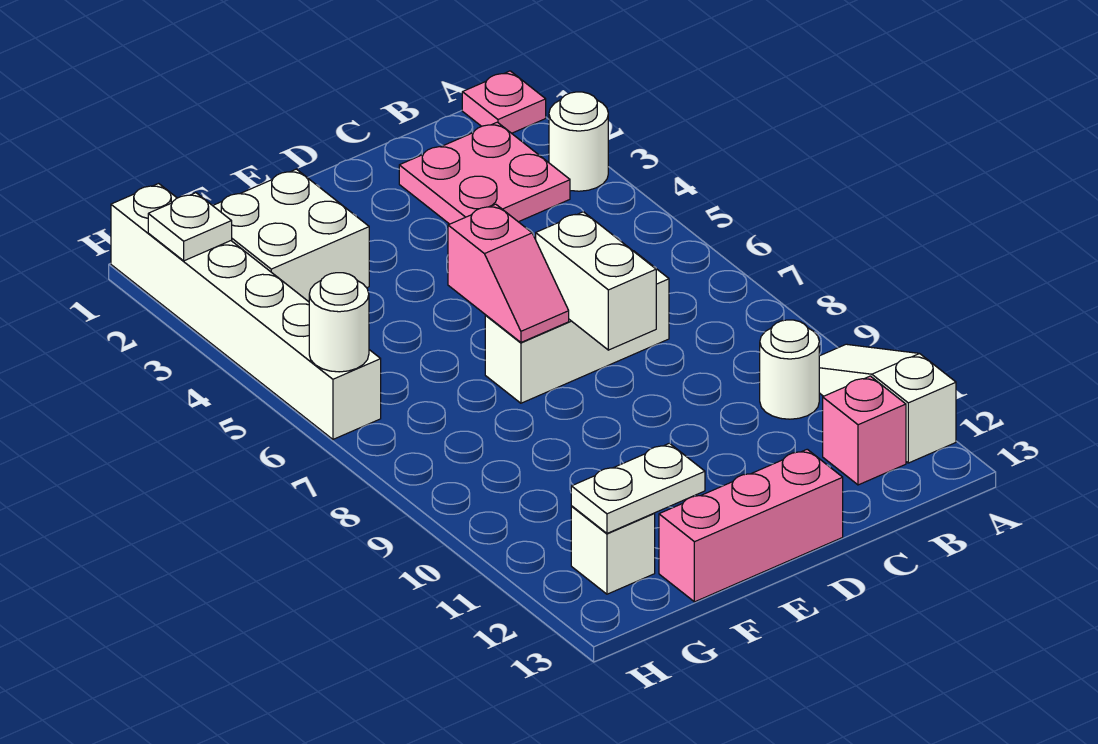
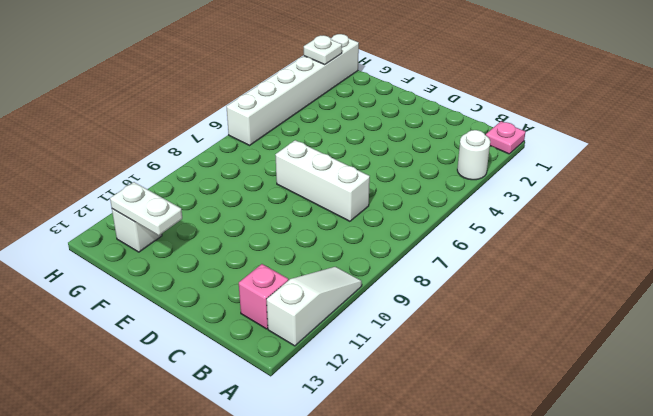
none -> pink plate B2:C3 level 1
none -> white round brick B10 level 1
none -> pink brick D13:F13 level 1

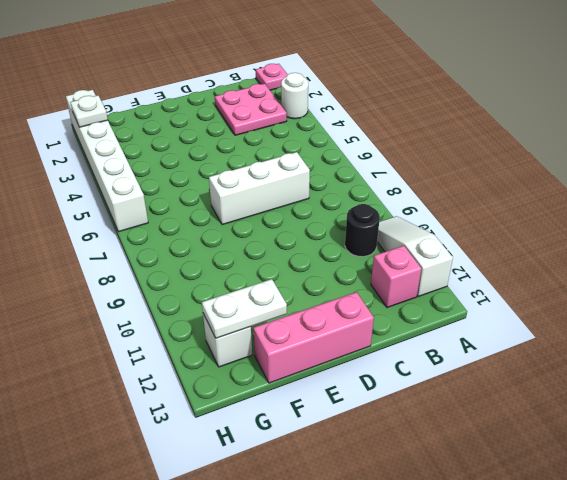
black round brick B10 level 1 -> white round brick B10 level 1
none -> white brick F2:G3 level 1
none -> white brick D7:D8 level 2
none -> pink slope E6:E7 level 2 top 6

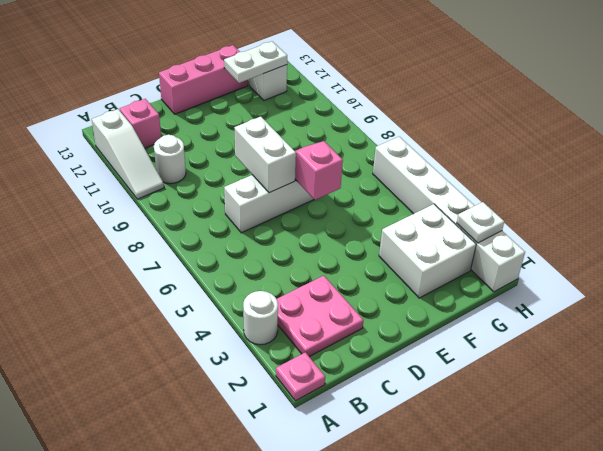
none -> white round brick H6 level 2

